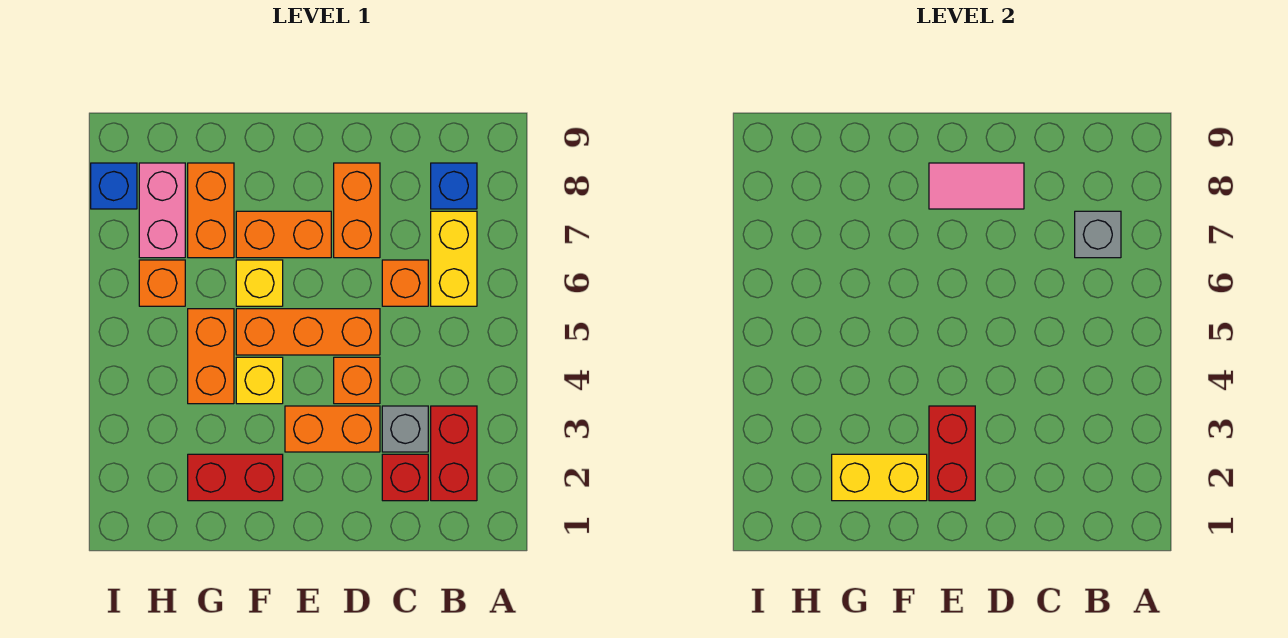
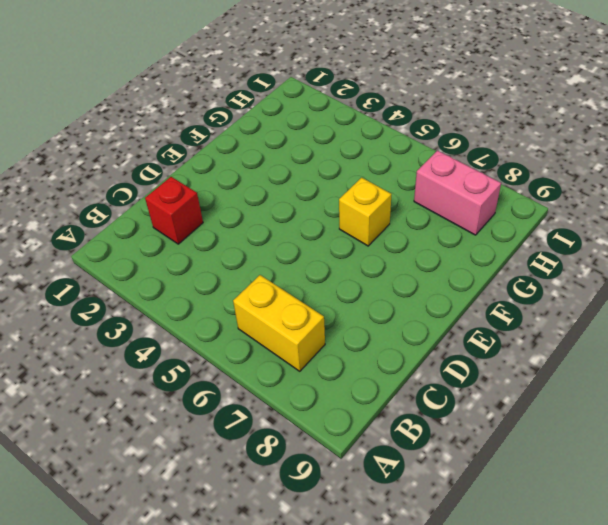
none -> red brick B2:B3 level 1
none -> blue brick B8 level 1
none -> grey brick C3 level 1

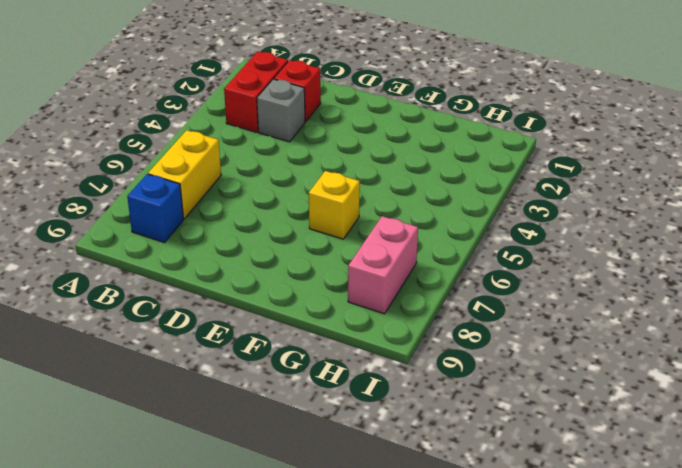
none -> orange brick C6 level 1
none -> orange brick D3:E3 level 1
none -> orange brick D4 level 1

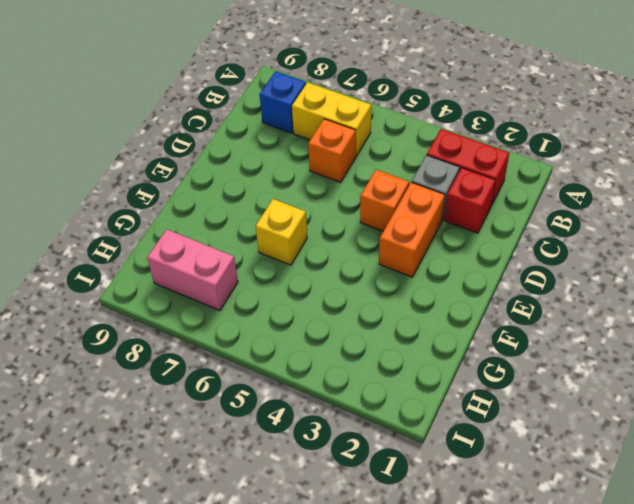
none -> orange brick D5:F5 level 1
none -> orange brick D7:D8 level 1
none -> orange brick E7:F7 level 1

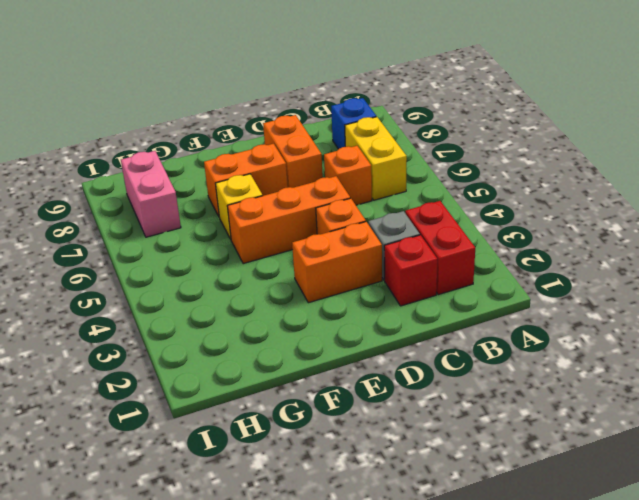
none -> red brick F2:G2 level 1
none -> yellow brick F4 level 1
none -> orange brick G4:G5 level 1

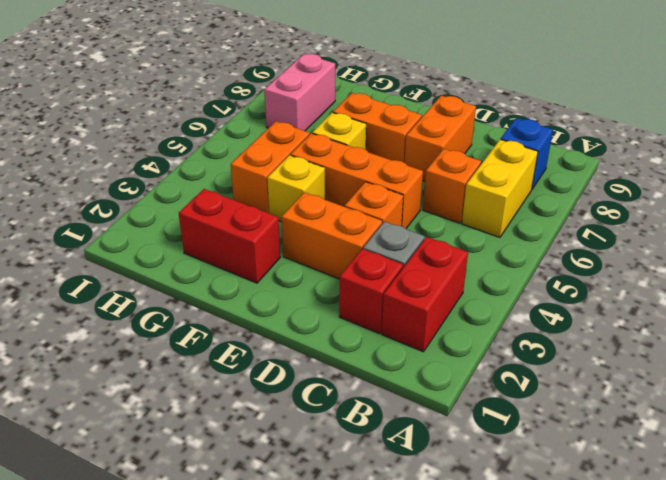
none -> orange brick G7:G8 level 1
none -> orange brick H6 level 1
none -> blue brick I8 level 1

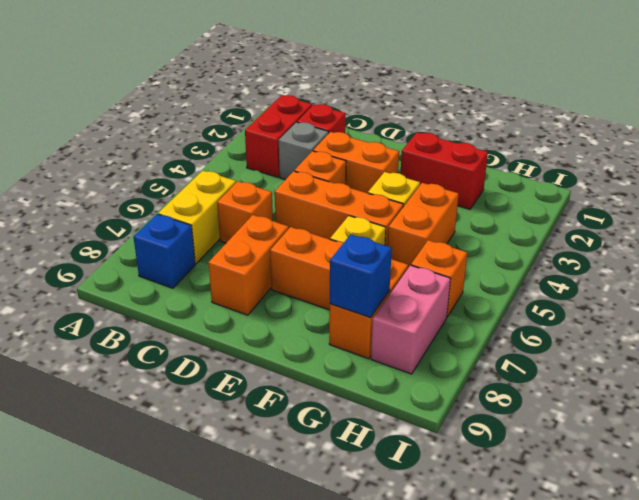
blue brick G8 level 2 -> blue brick I8 level 1
none -> grey brick B7 level 2
none -> pink tile D8:E8 level 2
none -> red brick E2:E3 level 2

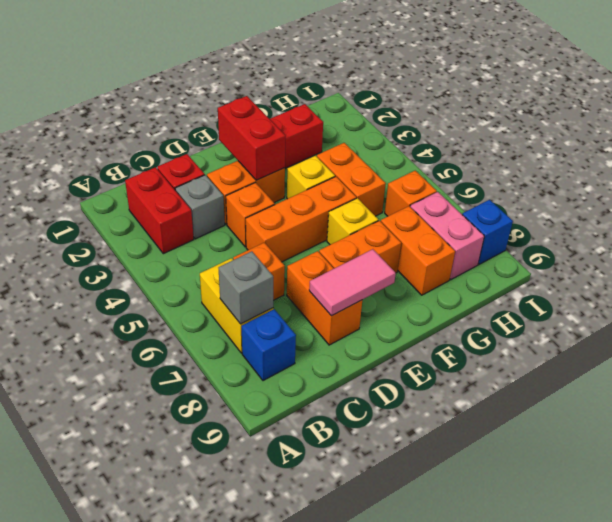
none -> yellow brick F2:G2 level 2

